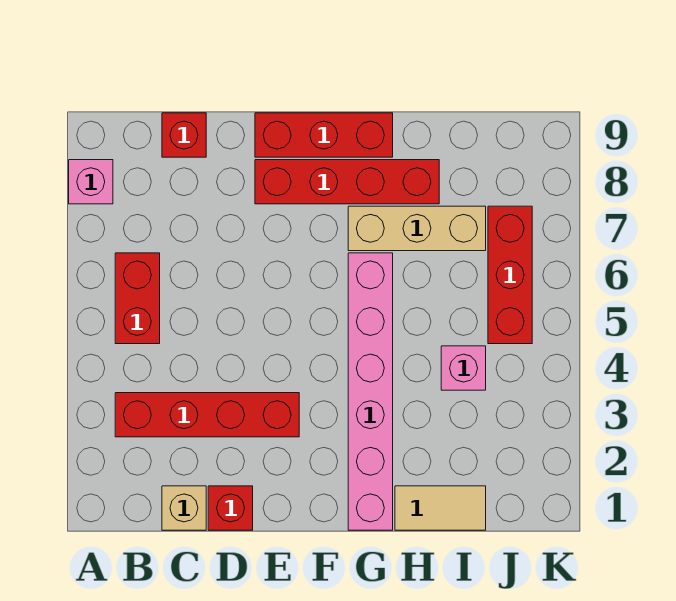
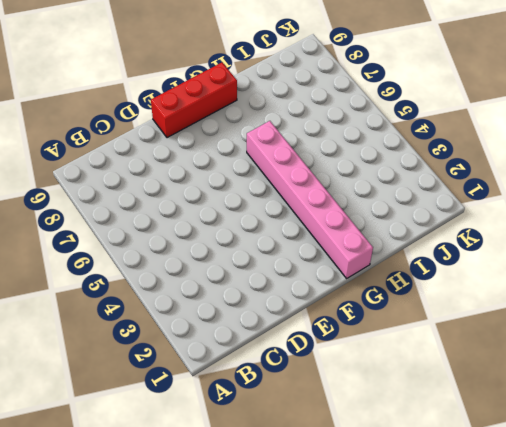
none -> pink brick A8 level 1
none -> red brick B3:E3 level 1
none -> red brick B5:B6 level 1

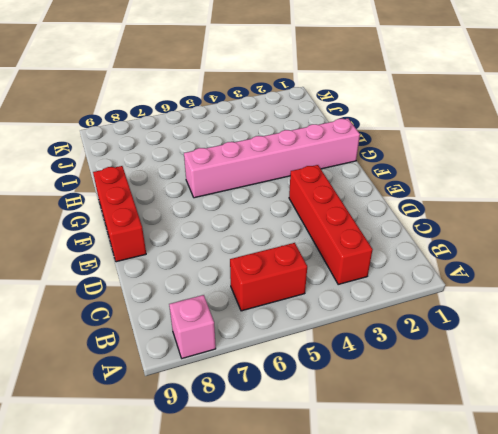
none -> tan brick C1 level 1
none -> red brick C9 level 1
none -> red brick D1 level 1

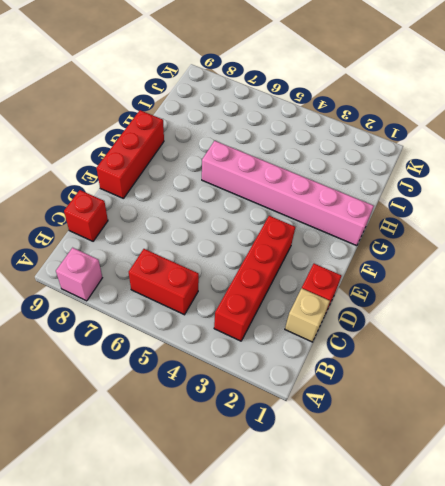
none -> red brick E8:H8 level 1
none -> tan brick G7:I7 level 1
none -> tan tile H1:I1 level 1

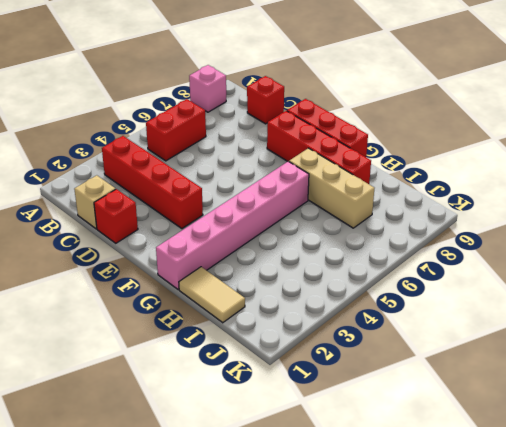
none -> pink brick I4 level 1
none -> red brick J5:J7 level 1

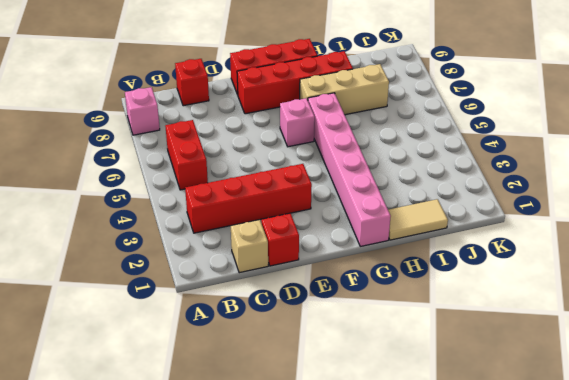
pink brick F6 level 1 -> pink brick I4 level 1
none -> red brick J5:J7 level 1

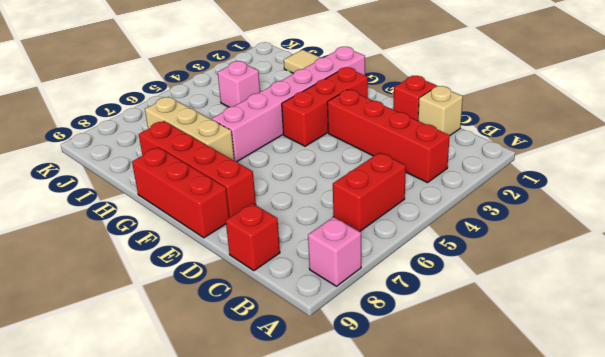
red brick F2:F4 level 1 -> red brick J5:J7 level 1

